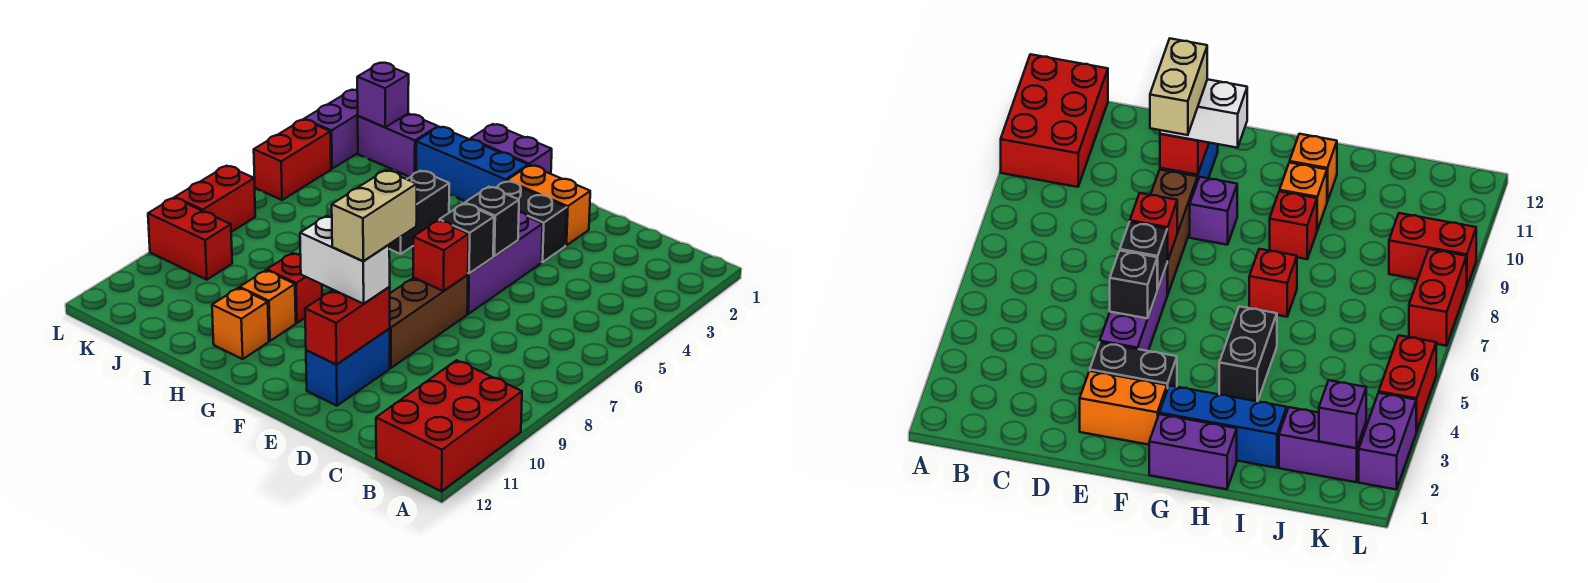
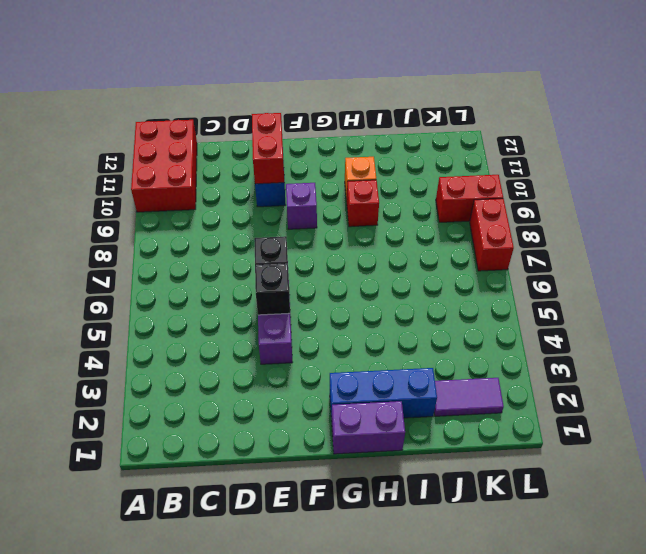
purple tile J2:K2 level 1 -> purple brick J2:K2 level 1
none -> orange brick E2:F2 level 1
none -> black brick E3:F3 level 1
none -> brown brick E7:E9 level 1

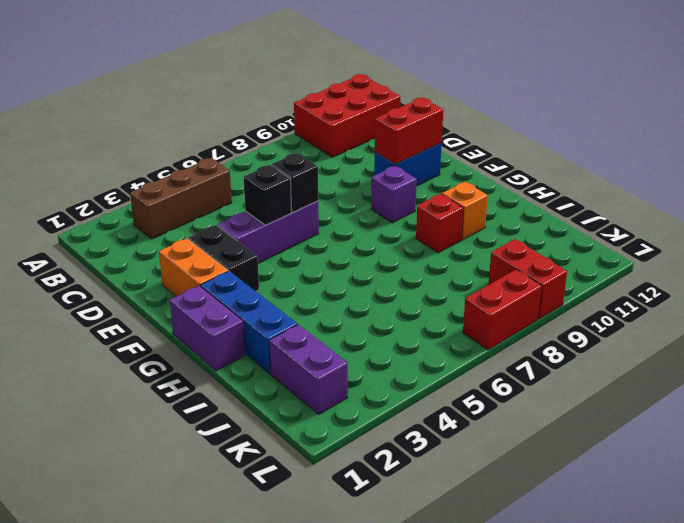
brown brick B3:B5 level 1 -> brown brick E7:E9 level 1
none -> black brick H4:H5 level 1
none -> red brick H7 level 1
none -> orange brick H11 level 1

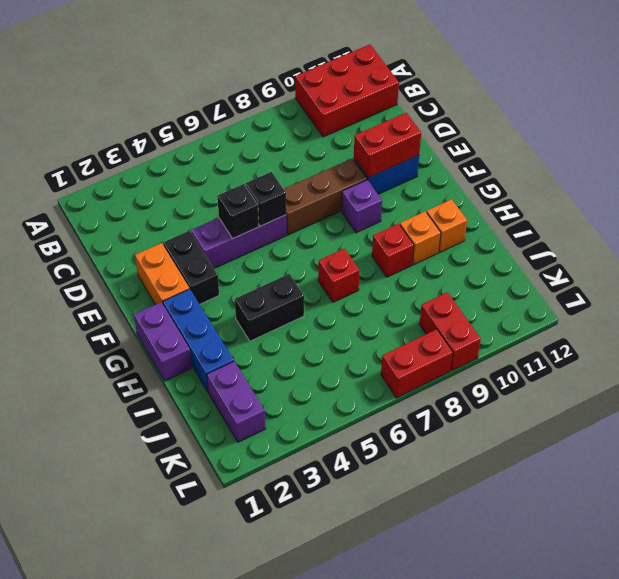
none -> purple brick L2:L3 level 1
none -> red brick L4:L5 level 1
none -> red brick E7 level 2

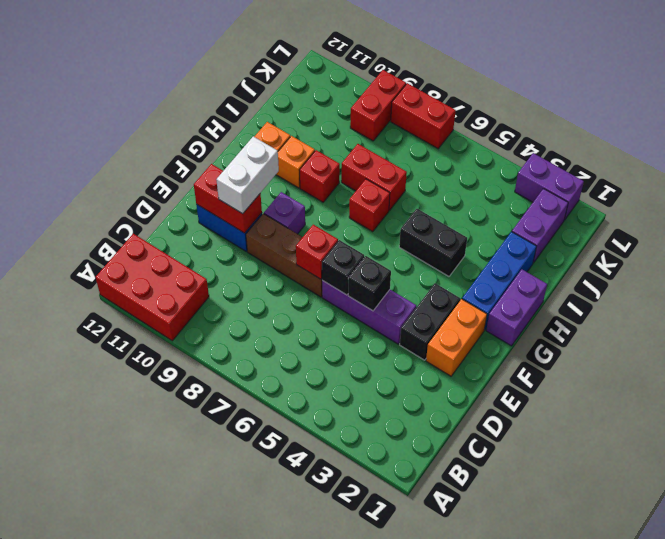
red brick I7:I8 level 1 -> red brick L4:L5 level 1
none -> purple brick K2 level 2
none -> tan brick E9:E10 level 4

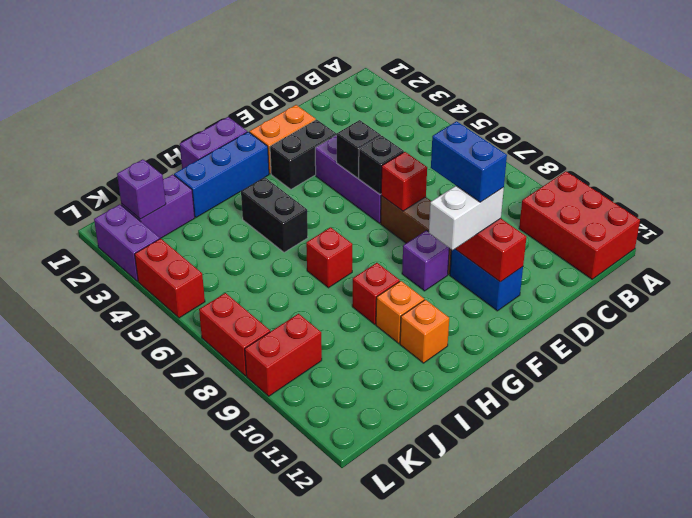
blue brick E9:E10 level 4 -> tan brick E9:E10 level 4

